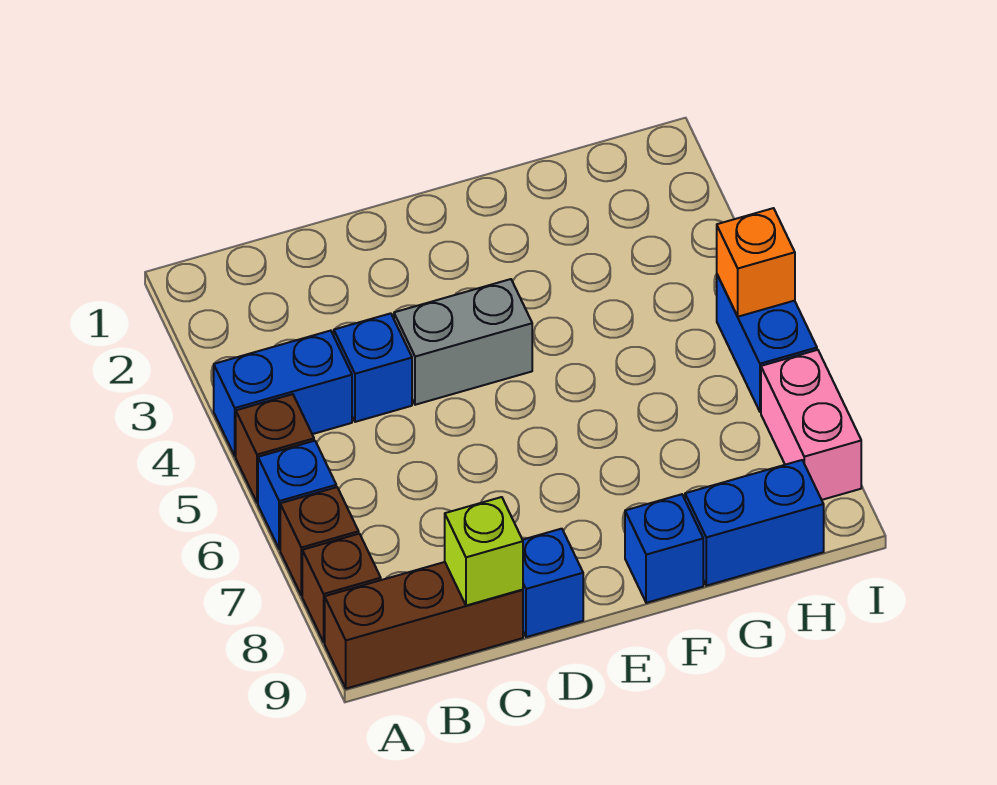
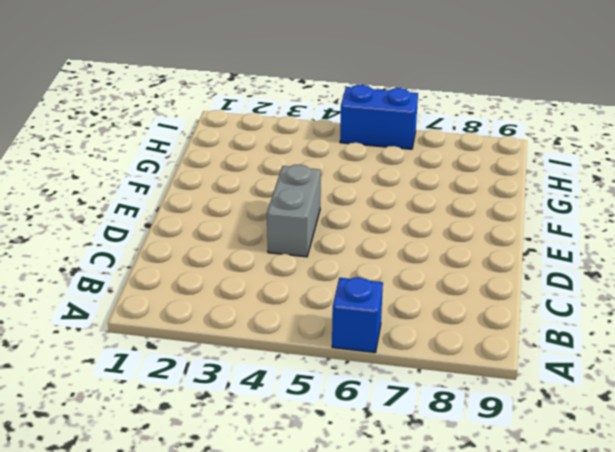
none -> blue brick A4:B4 level 1
none -> brown brick A5 level 1
none -> brown brick A7 level 1

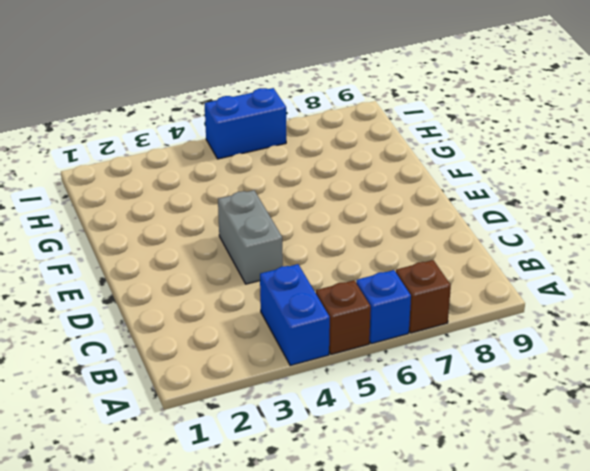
none -> brown brick A8 level 1
none -> brown brick A9:C9 level 1
none -> blue brick C4 level 1

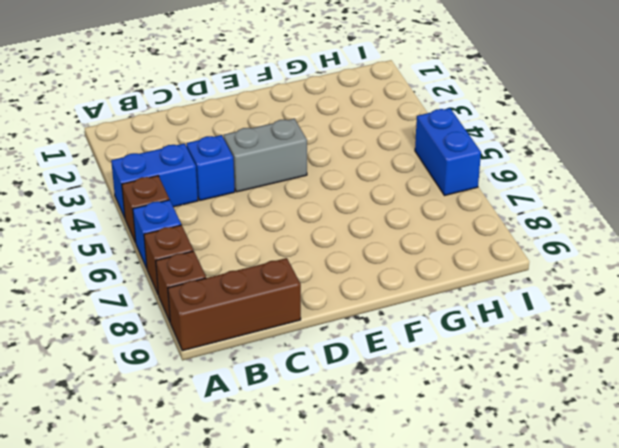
none -> blue brick D9 level 1
none -> blue brick F9 level 1
none -> blue brick G9:H9 level 1

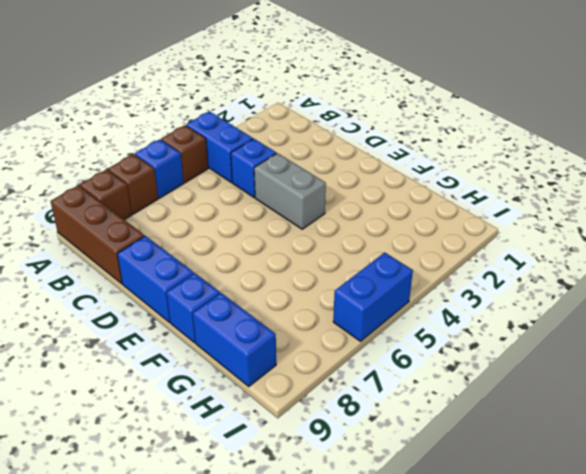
blue brick D9:E9 level 1 -> blue brick D9 level 1
none -> pink brick I7:I8 level 1
none -> lime brick C9 level 2
none -> orange brick I5 level 2

